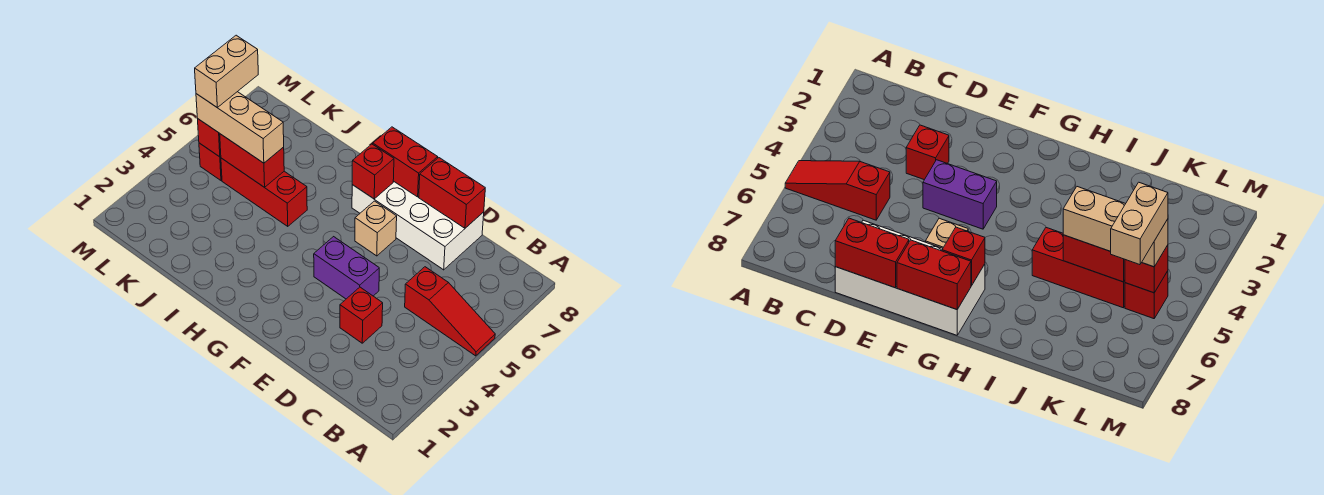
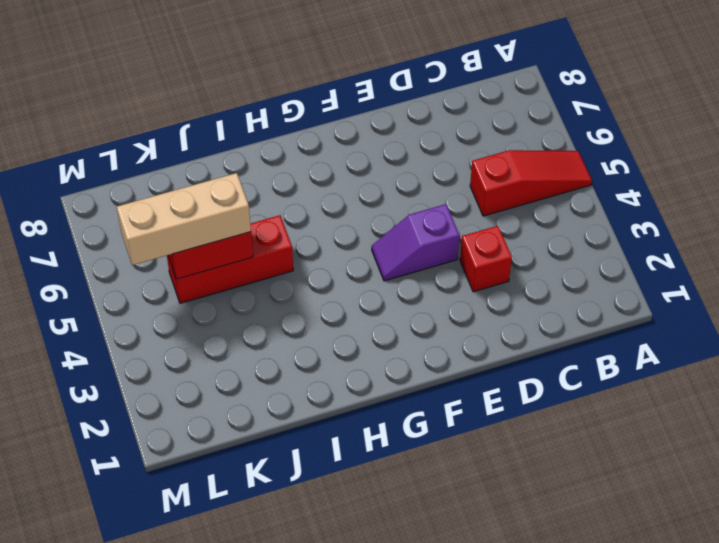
purple slope E4:F4 level 1 top E -> purple brick E4:F4 level 1
none -> white brick D7:G8 level 1
none -> tan brick F6 level 1
none -> red brick L5 level 1

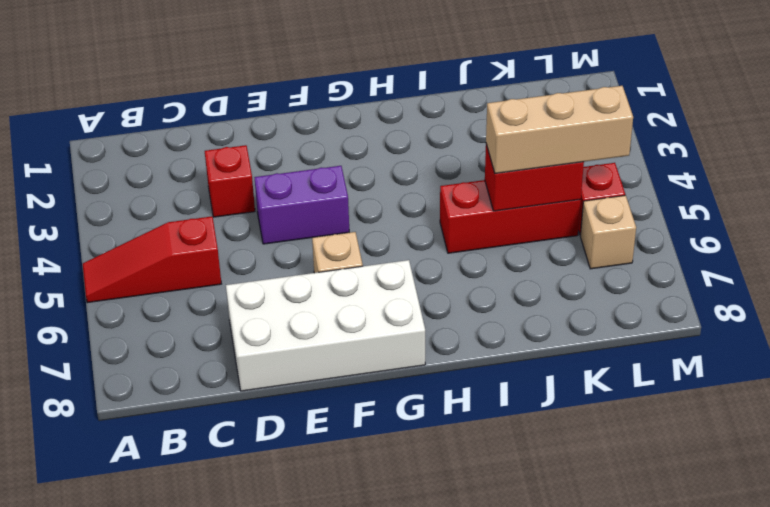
tan brick L6 level 1 -> none
none -> red brick D8:E8 level 2
none -> red brick F8:G8 level 2
none -> red brick G7 level 2

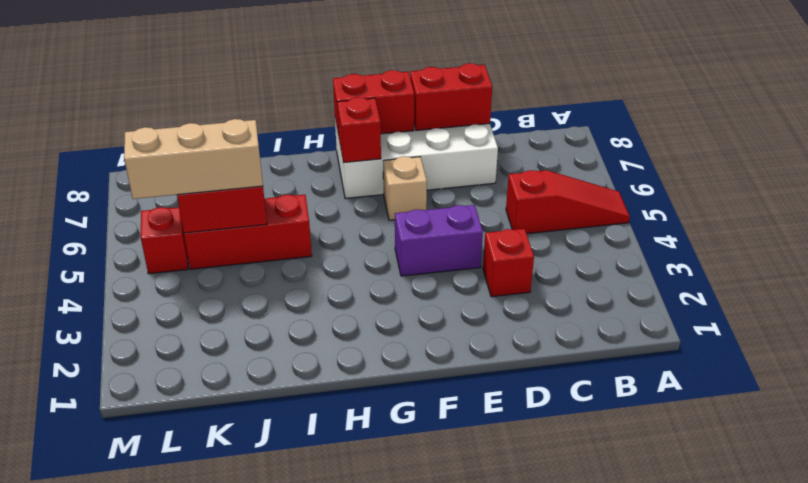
none -> red brick L5 level 2
none -> tan brick L5:L6 level 4

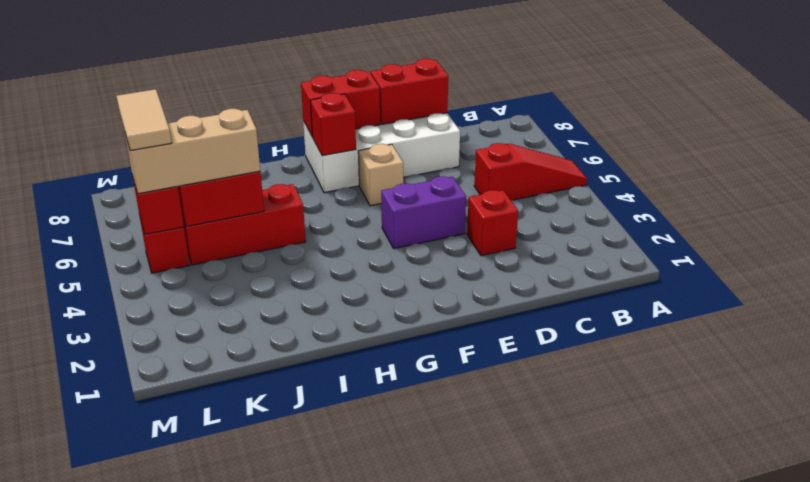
tan tile L5:L6 level 4 -> tan brick L5:L6 level 4

